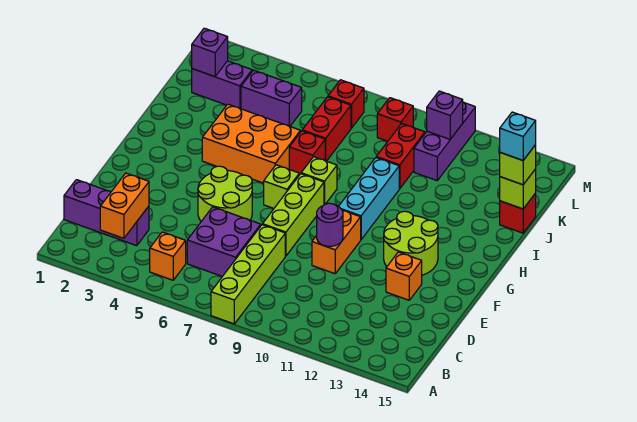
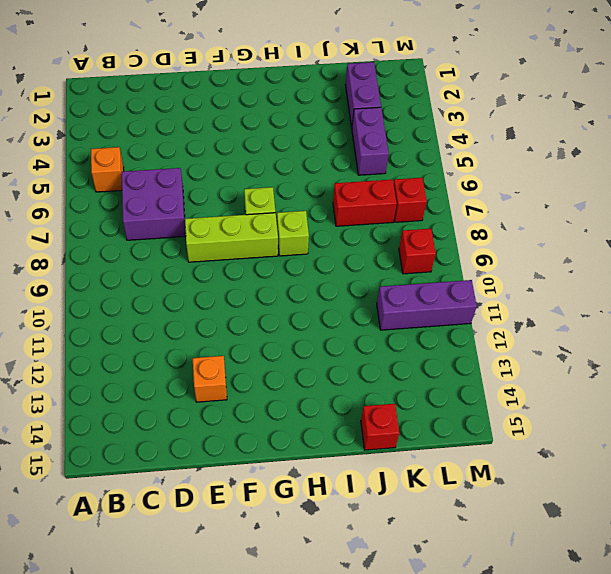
none -> lime brick A8:D8 level 1
none -> purple brick C1:C3 level 1
none -> lime round brick E5:F6 level 1

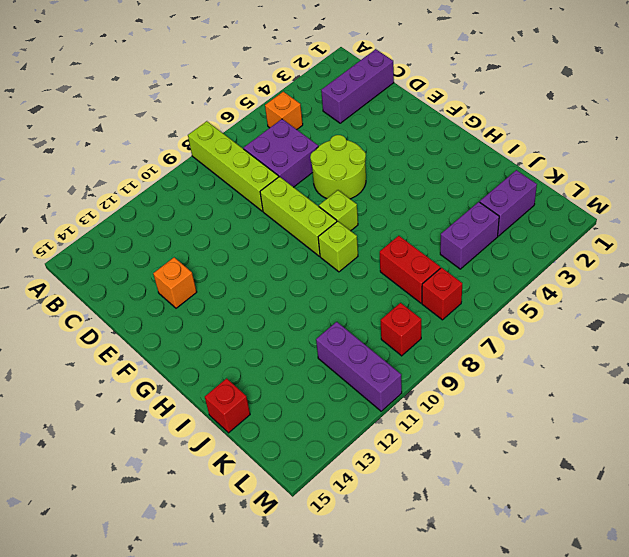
none -> orange brick E10:F10 level 1
none -> lime round brick F12:G13 level 1
none -> cyan brick G10:I10 level 1

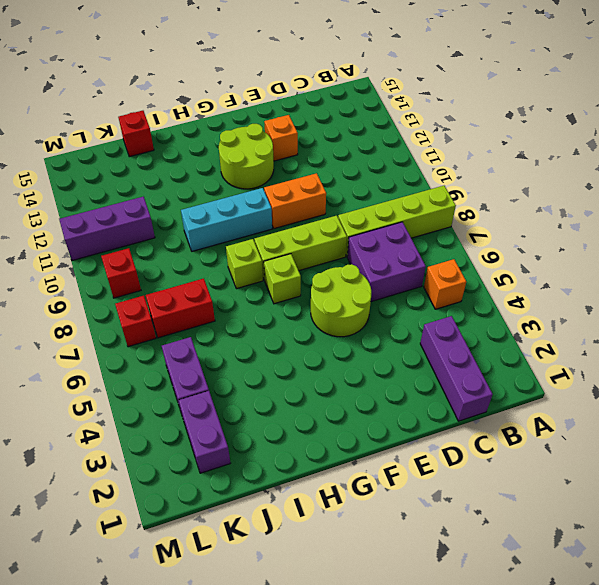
none -> orange brick H4:I6 level 1
none -> red brick I7 level 1
none -> red brick J10:K10 level 1

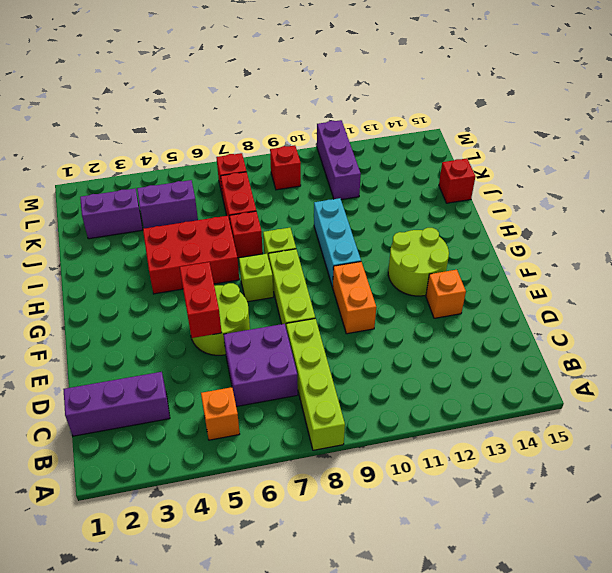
red brick E5:F5 level 2 -> red brick J10:K10 level 1
red brick H4:I6 level 1 -> orange brick H4:I6 level 1
none -> orange brick B3:C3 level 2
none -> purple round brick E10 level 2
none -> lime brick J15 level 2

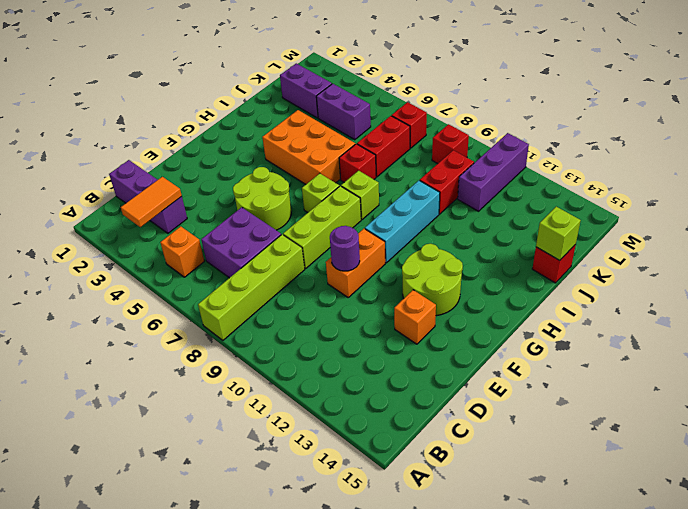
orange tile B3:C3 level 2 -> orange brick B3:C3 level 2
none -> purple brick K2 level 2
none -> purple brick L11 level 2
none -> lime brick J15 level 3

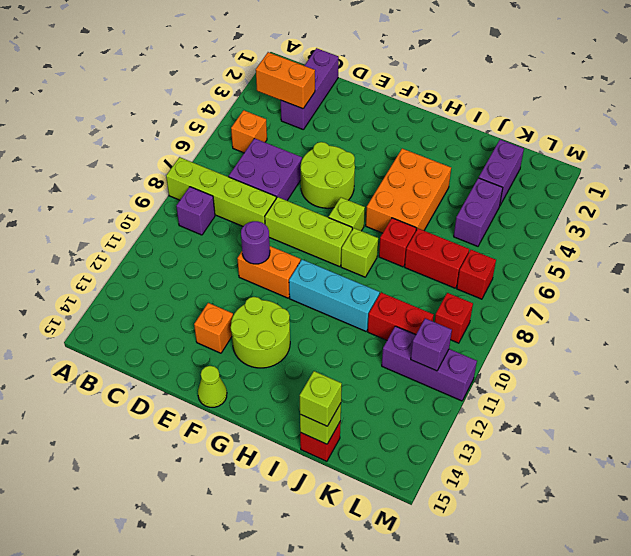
purple brick B9 level 1 -> purple brick K2 level 2
lime cone F15 level 1 -> none
none -> cyan brick J15 level 4

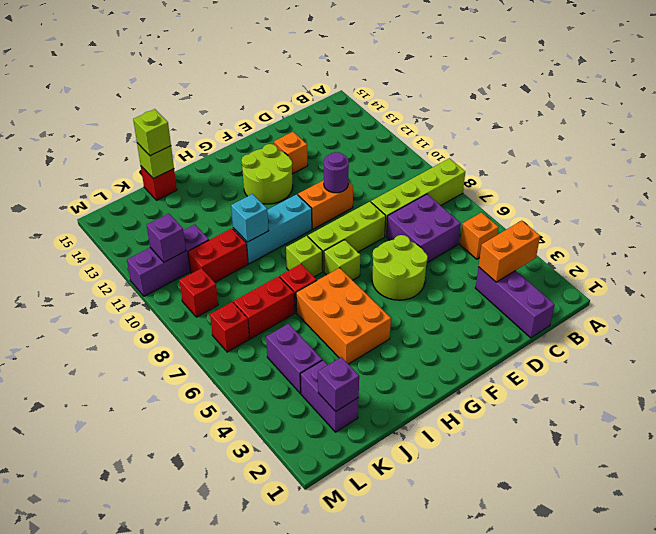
cyan brick I10 level 2 -> cyan brick J15 level 4

